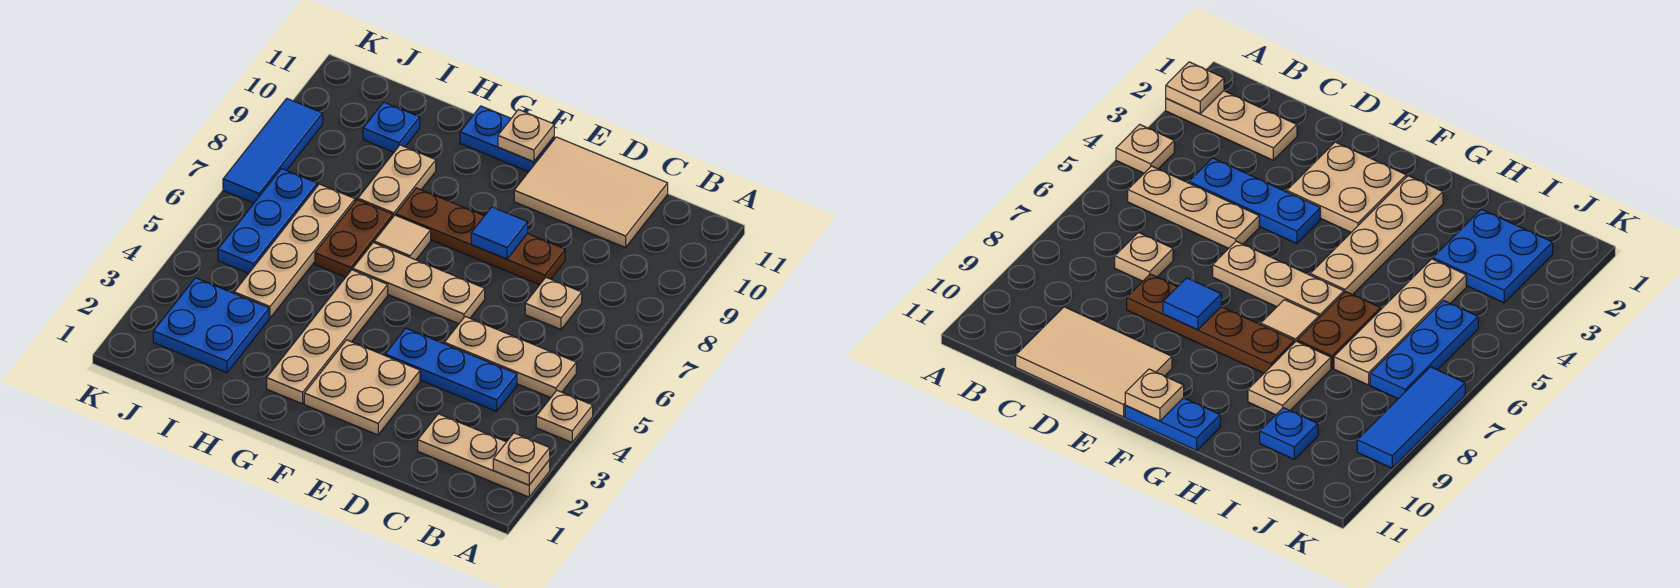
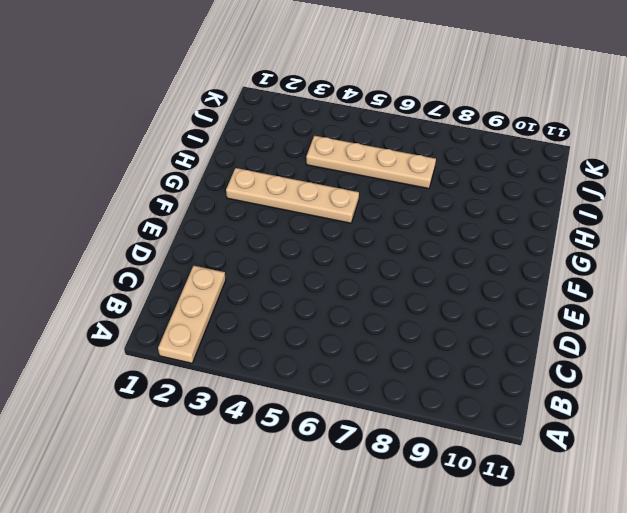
none -> tan plate A4 level 1
none -> tan plate B5:D5 level 1
none -> blue plate C4:E4 level 1

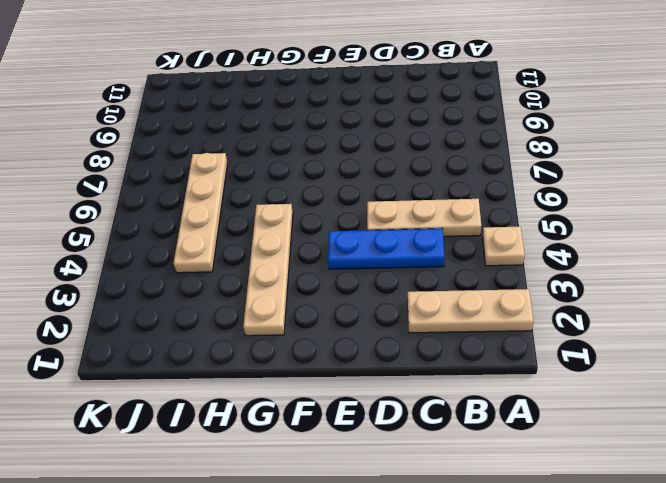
none -> tan plate C7 level 1
none -> tan tile C10:E11 level 1
none -> brown plate D8:G8 level 1

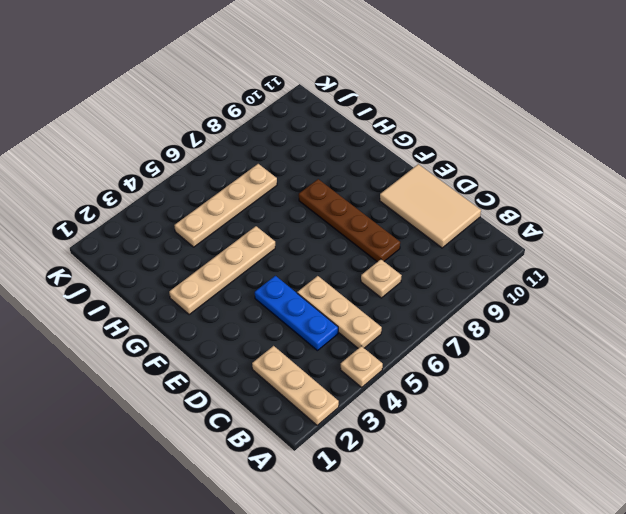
none -> tan plate E2:F3 level 1
none -> tan plate E6:G6 level 1
none -> blue plate F11:G11 level 1

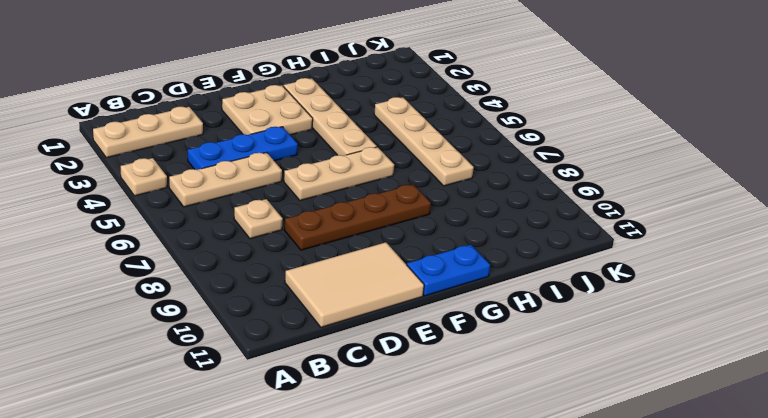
none -> tan tile G7 level 1
none -> brown plate H6:H7 level 1
none -> tan plate H8:H9 level 1

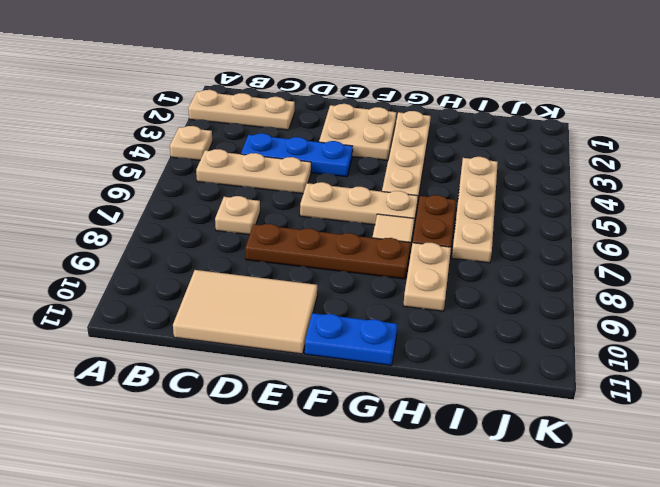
none -> blue plate I2:J3 level 1
none -> blue plate I10 level 1
none -> blue plate J5:J7 level 1

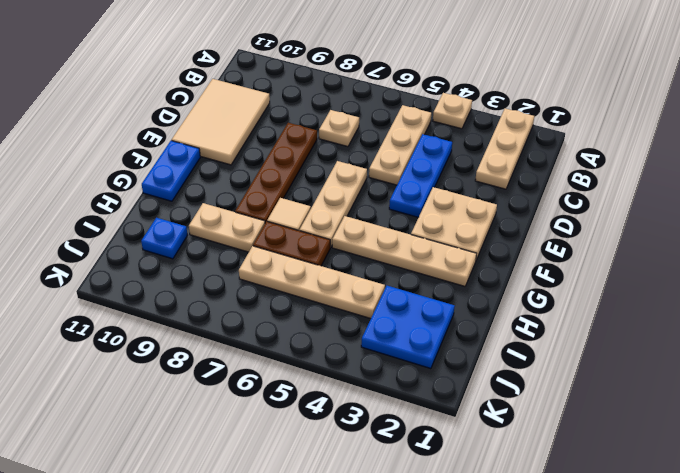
none -> blue plate J5:J7 level 1
none -> blue tile K7:K9 level 1
none -> tan plate A2 level 2

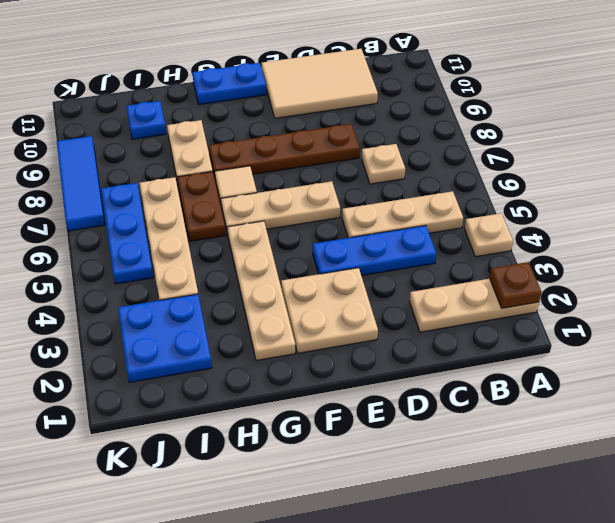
brown plate A2 level 2 -> tan plate A2 level 2
none -> blue tile E8 level 2
none -> tan plate F11 level 2

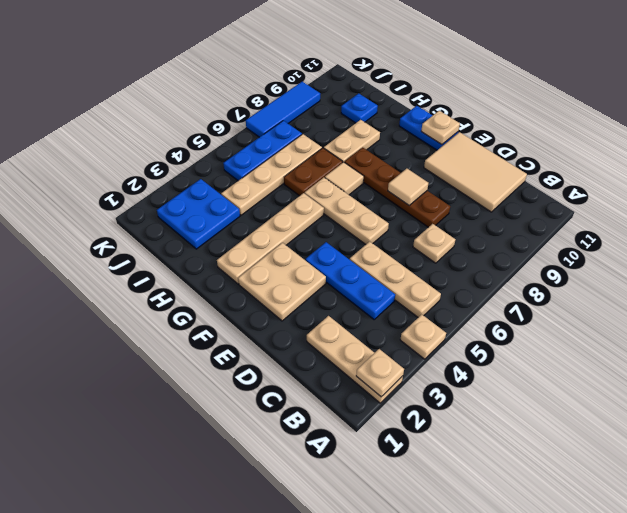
tan tile E8 level 2 -> blue tile E8 level 2

